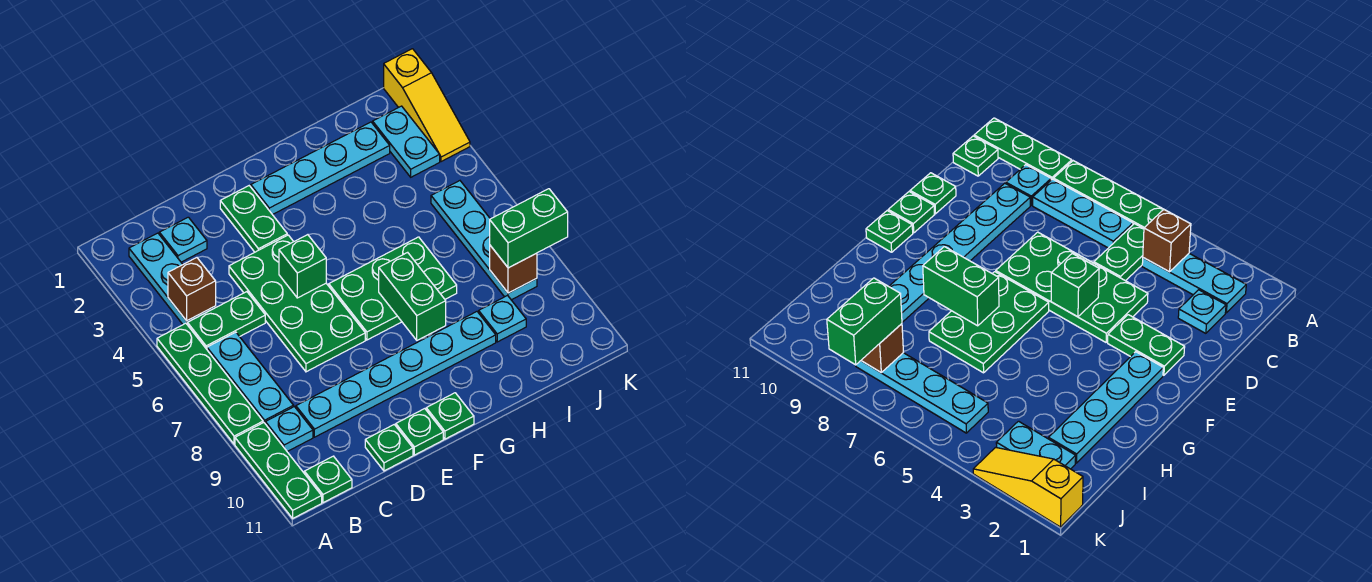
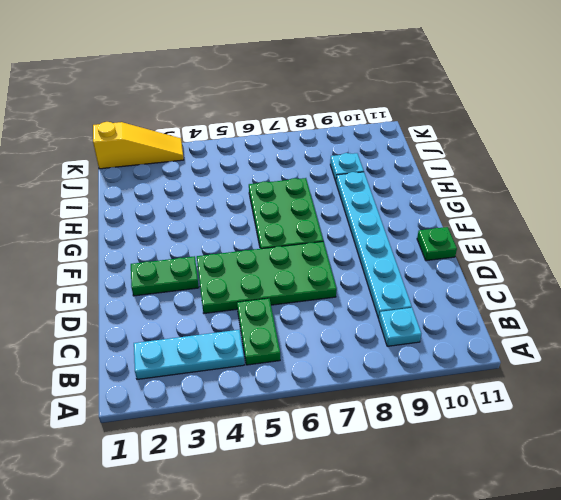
none -> green plate A5:A8 level 1
none -> green plate A9:A11 level 1
none -> cyan plate B6:B8 level 1

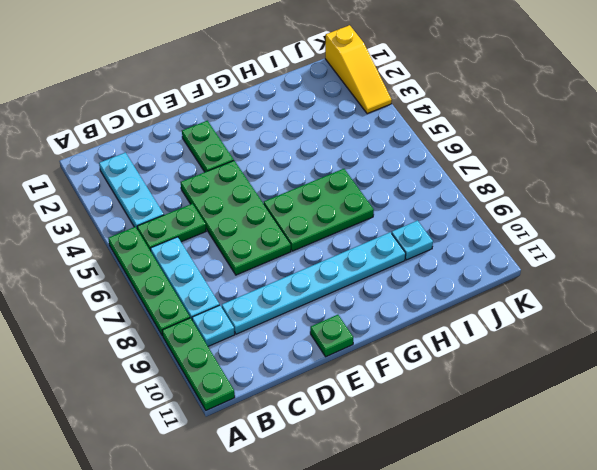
none -> green plate B11 level 1
none -> cyan plate C2 level 1
none -> green plate D11 level 1

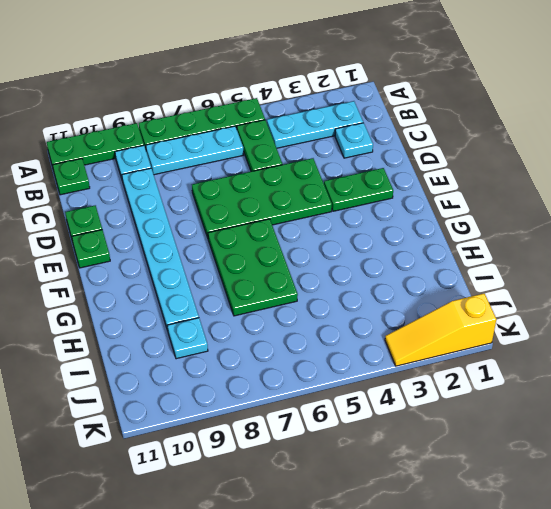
none -> cyan plate F2:I2 level 1
none -> green plate F11 level 1
none -> cyan plate J2:J3 level 1

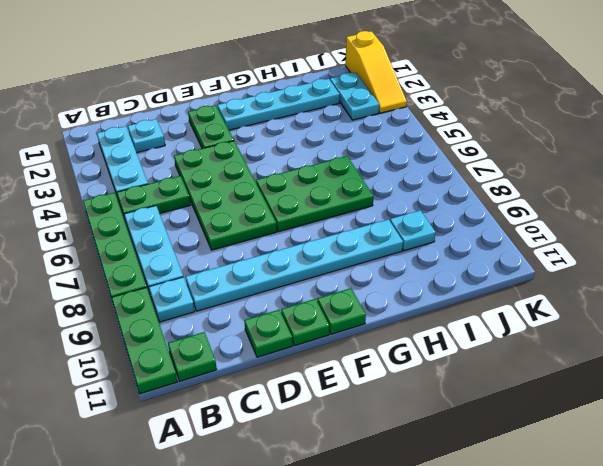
none -> cyan plate J5:J8 level 1
none -> brown brick B4 level 2
none -> green brick E5 level 2

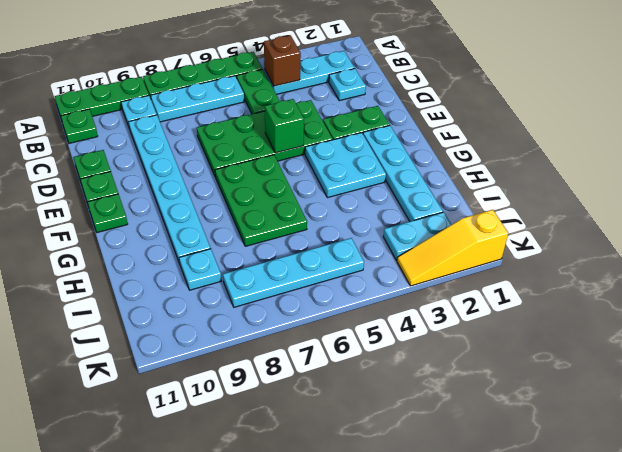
cyan plate F3:G4 level 1 -> none
none -> green brick G7:G8 level 2
none -> brown brick J8 level 2
none -> green brick J8:K8 level 3

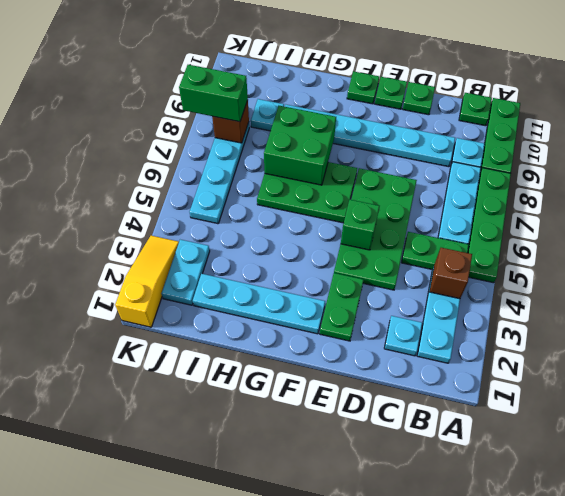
green brick G7:H8 level 2 -> green brick G7:G8 level 2

